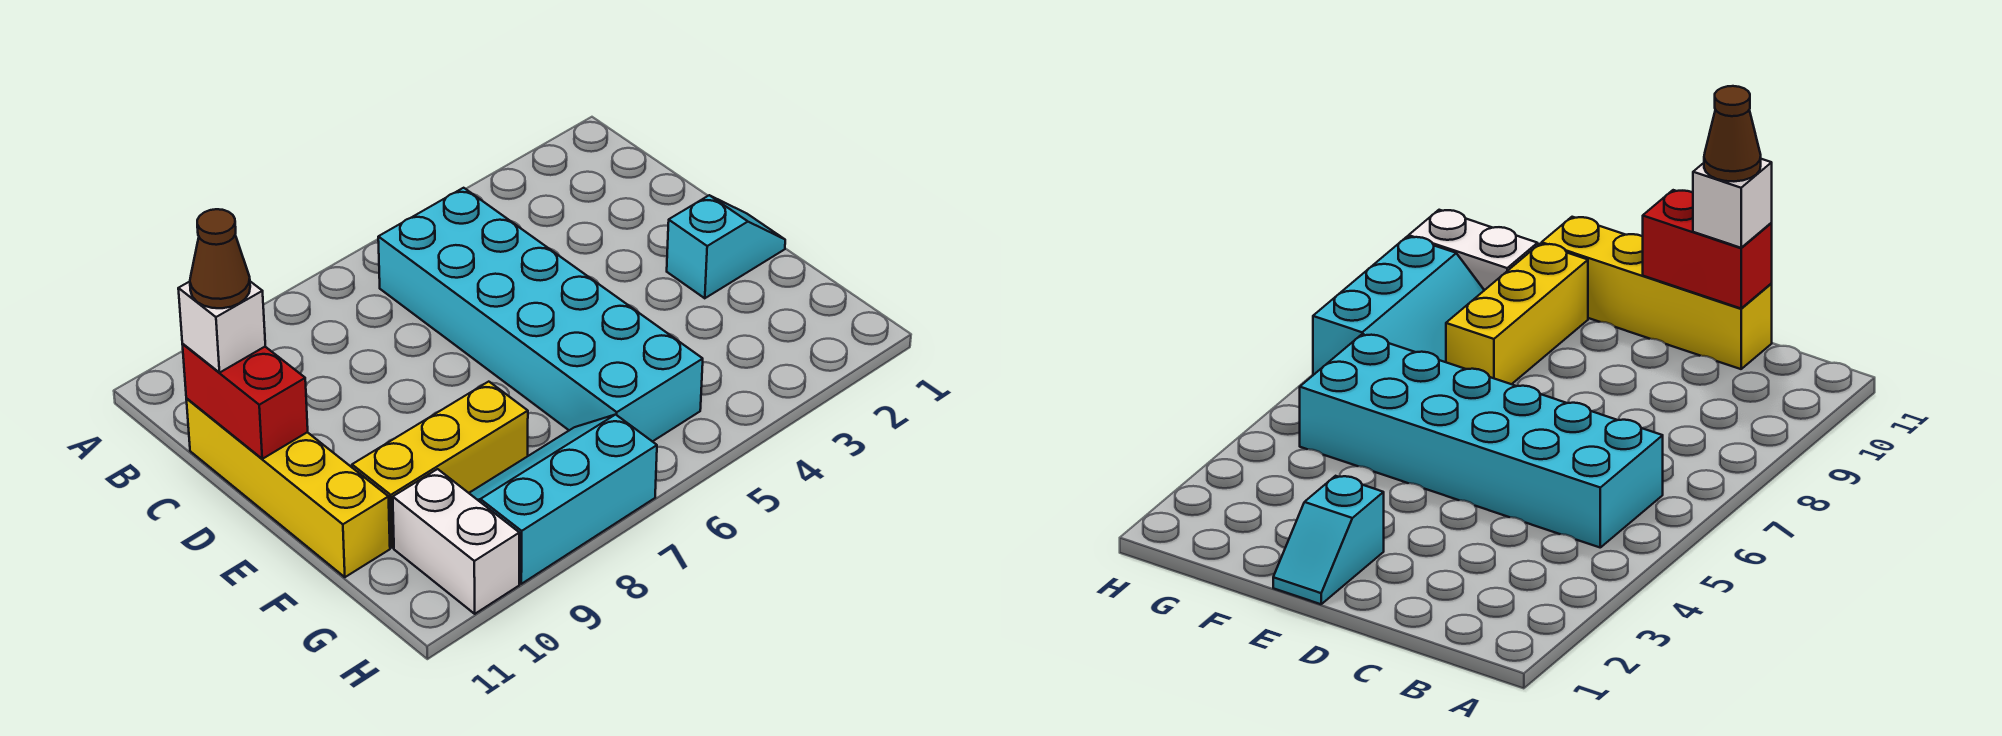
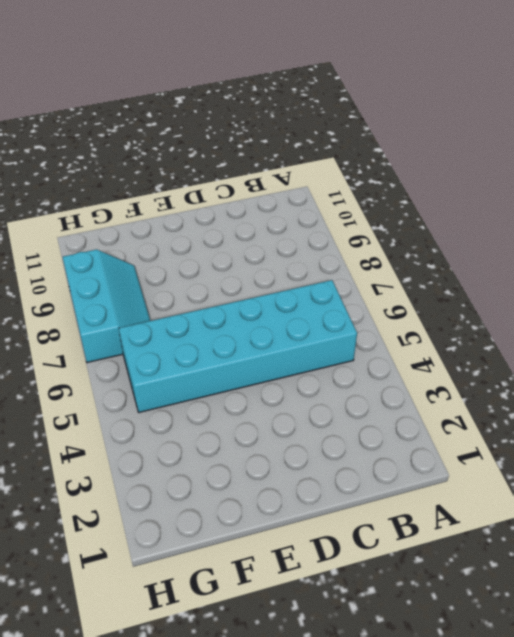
none -> yellow brick C11:F11 level 1
none -> cyan slope E1:E2 level 1 top 2

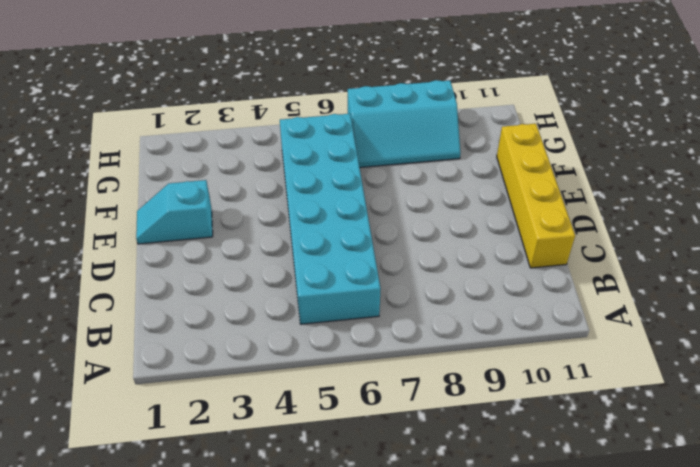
none -> yellow brick F8:F10 level 1
none -> white brick G10:H10 level 1

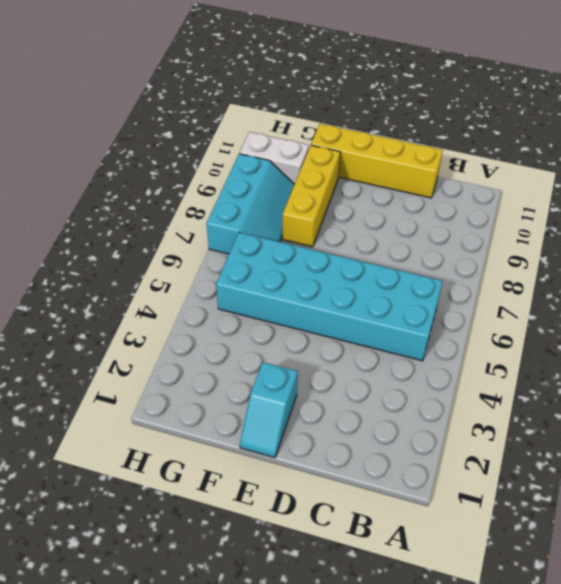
none -> red brick C11:D11 level 2
none -> white brick C11 level 3

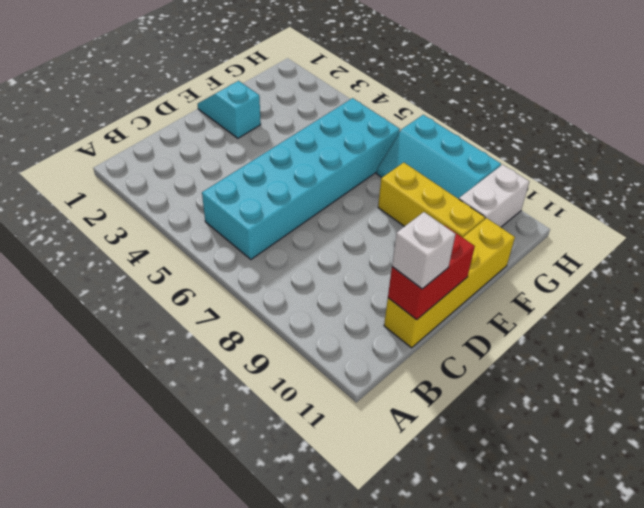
none -> brown cone C11 level 4

